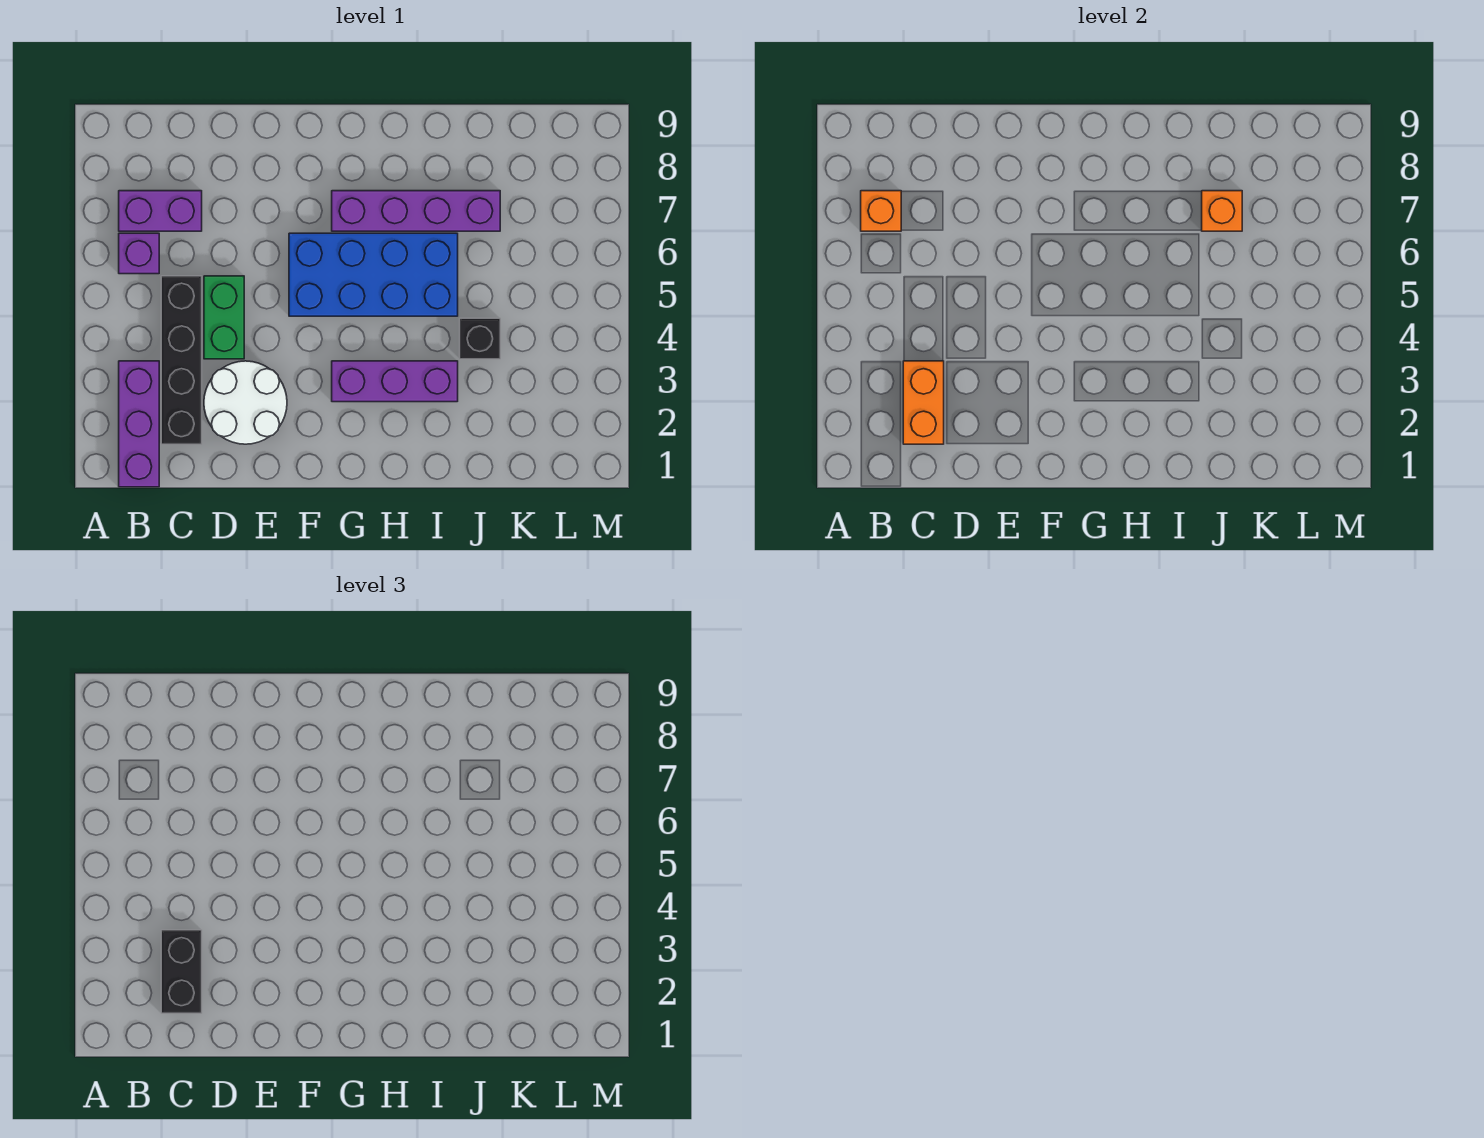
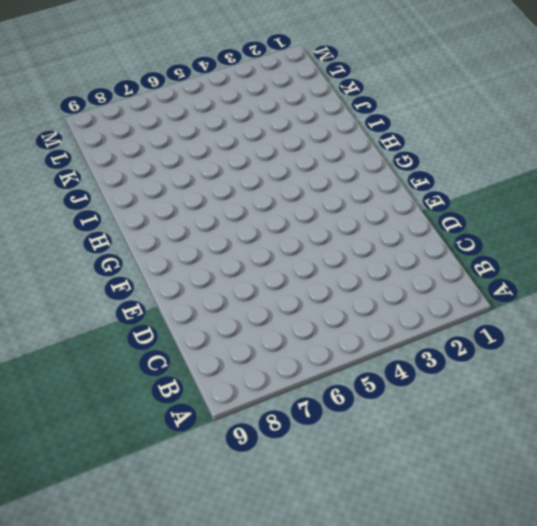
none -> purple brick B1:B3 level 1
none -> purple brick B6 level 1
none -> purple brick B7:C7 level 1

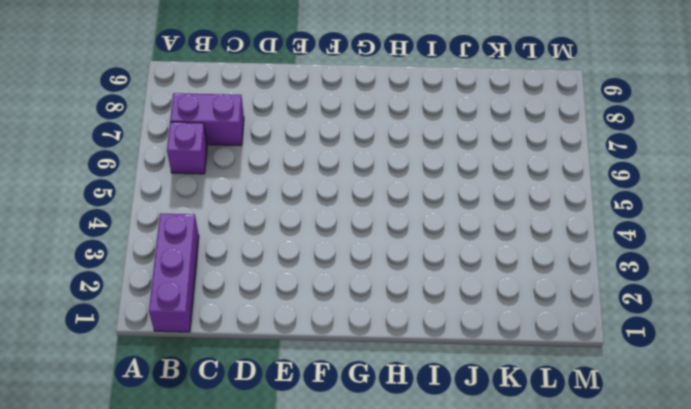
none -> black brick C2:C5 level 1
none -> white round brick D2:E3 level 1
none -> green brick D4:D5 level 1

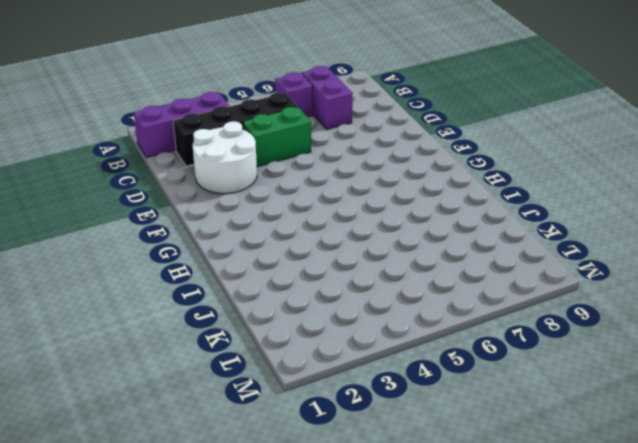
none -> blue brick F5:I6 level 1
none -> purple brick G3:I3 level 1
none -> purple brick G7:J7 level 1

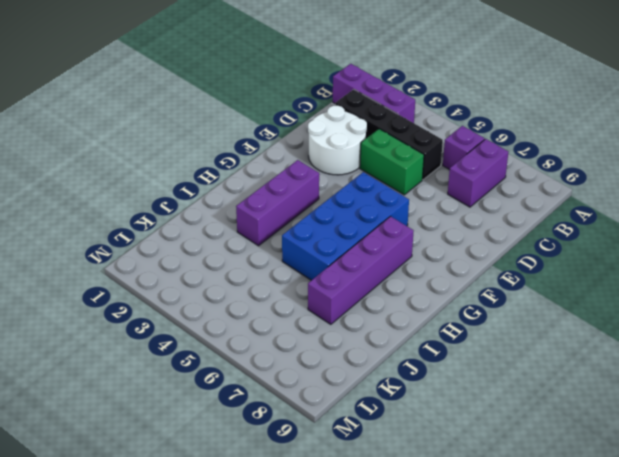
none -> black brick J4 level 1
none -> orange brick B7 level 2
none -> orange brick C2:C3 level 2

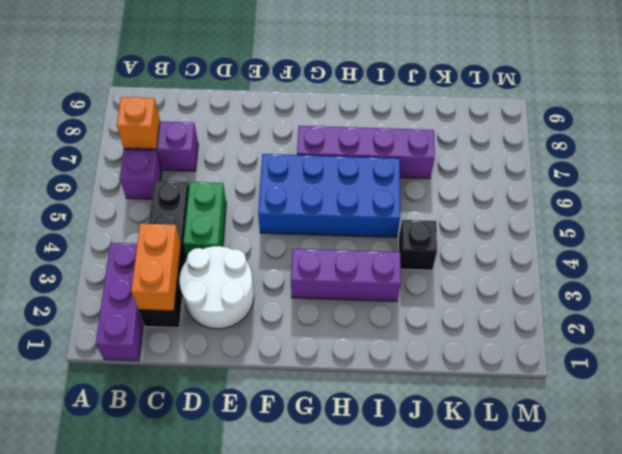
none -> orange brick J7 level 2
none -> black brick C2:C3 level 3

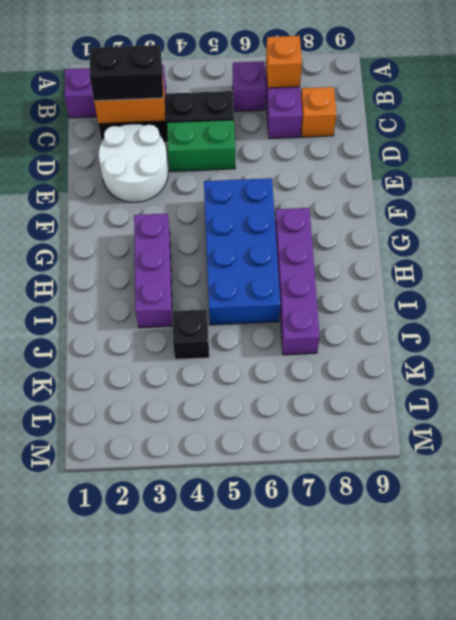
orange brick C8 level 1 -> orange brick J7 level 2

